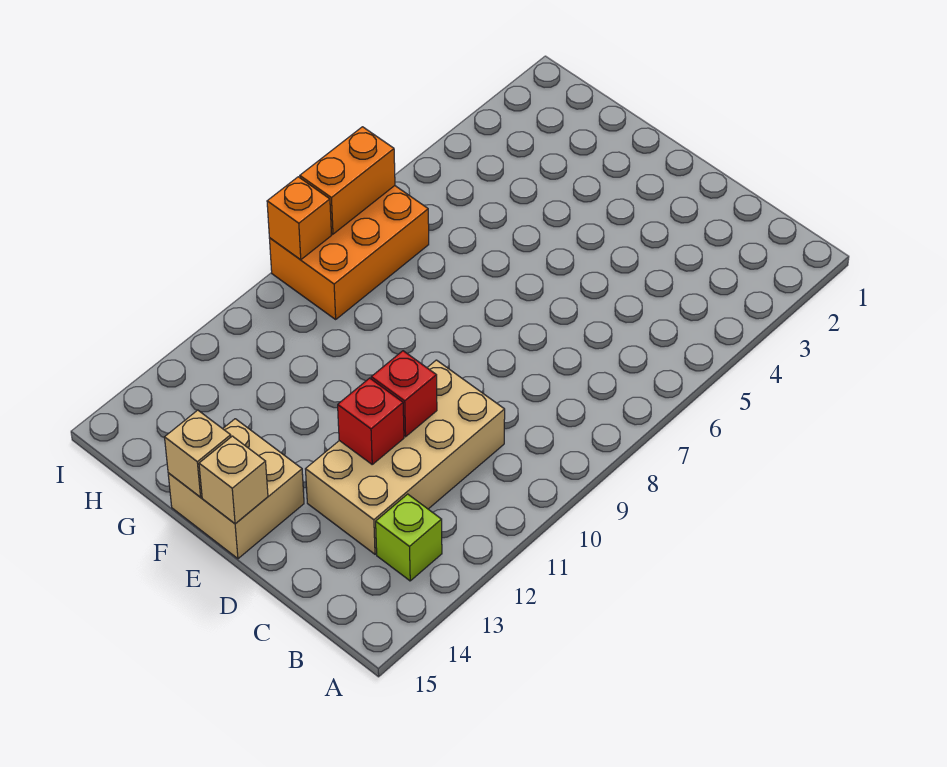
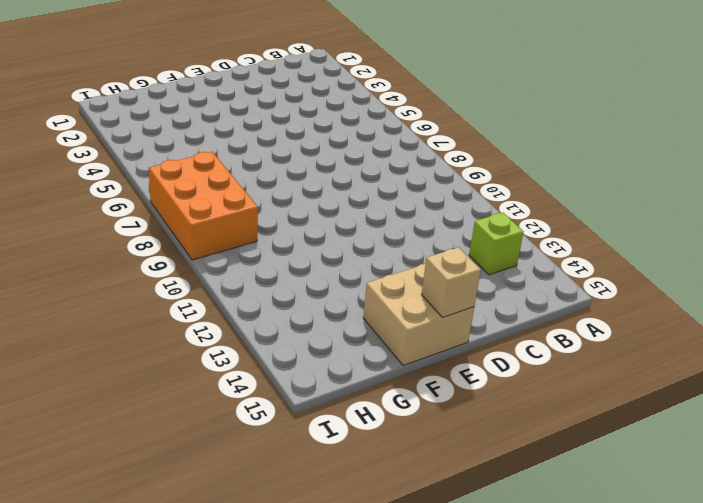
none -> tan brick C10:D13 level 1
none -> red brick D11 level 2

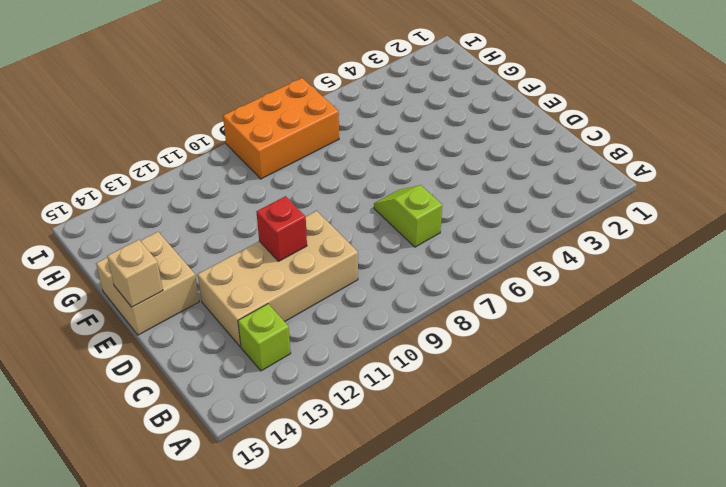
lime slope C7:D7 level 1 top C -> none
none -> red brick D12 level 2
none -> tan brick F15 level 2

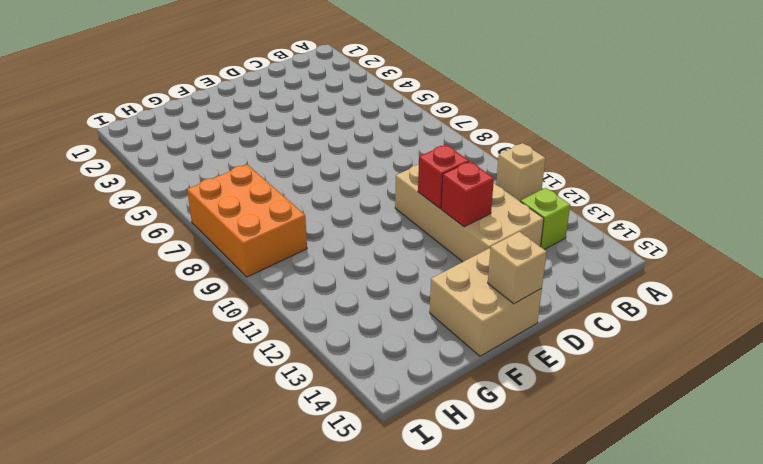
tan brick A11 level 1 -> tan brick F15 level 2
none -> orange brick I7:I8 level 2
none -> orange brick I9 level 2

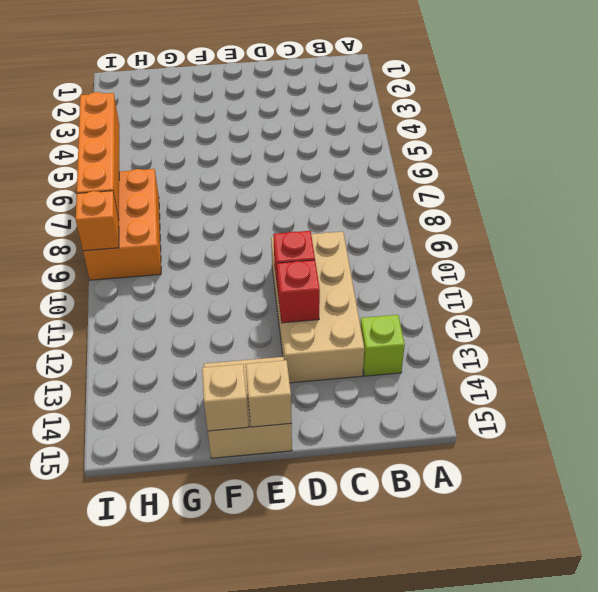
orange brick I5:I8 level 2 -> orange brick I7:I8 level 2

